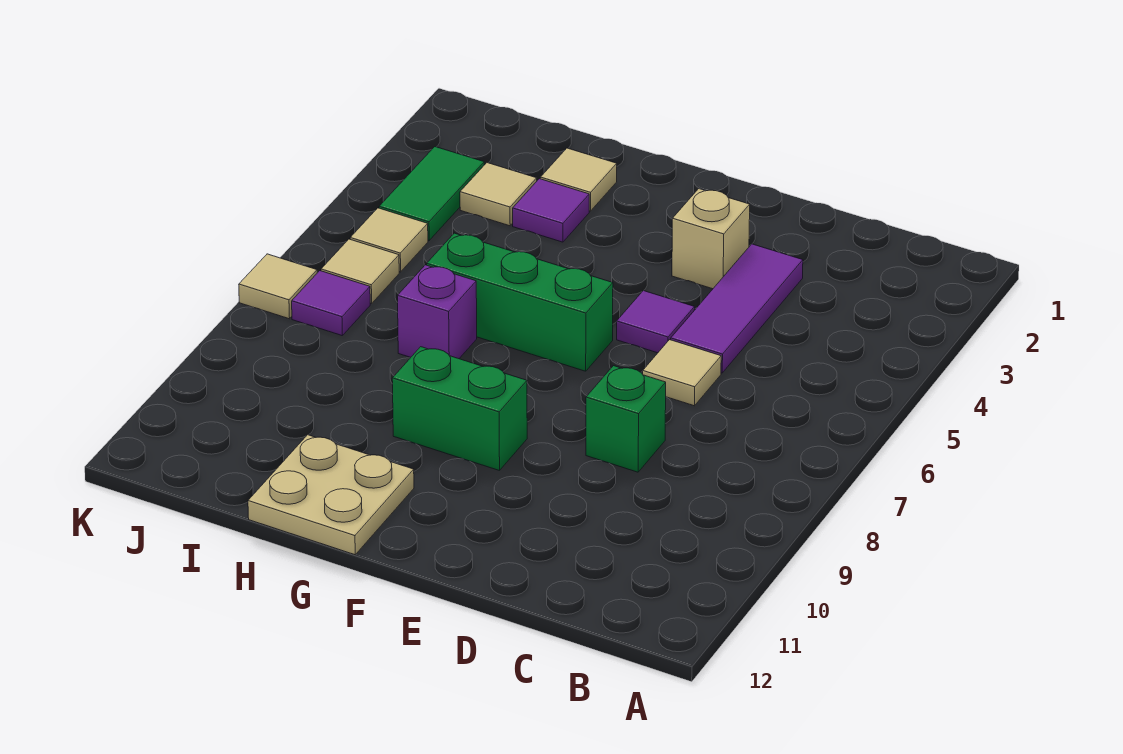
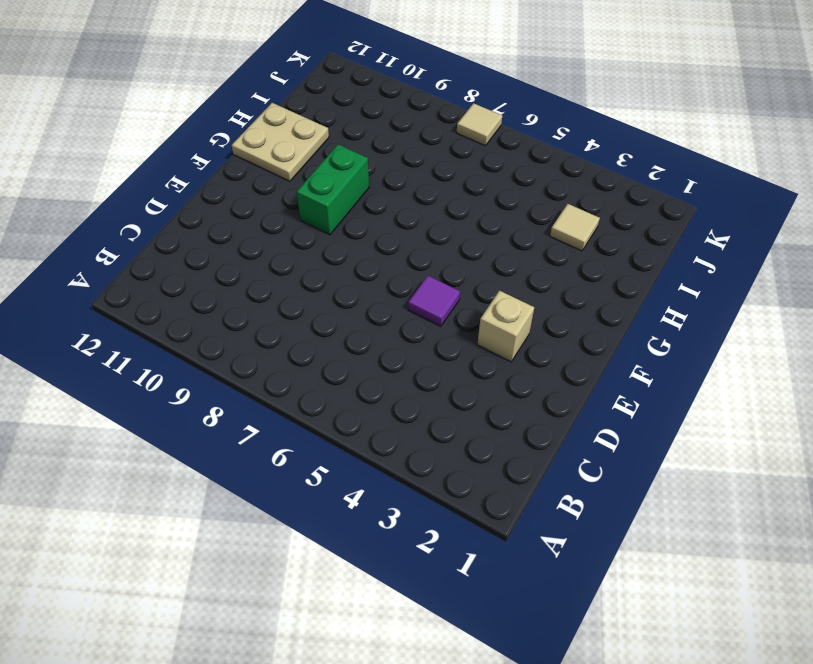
none -> purple tile D3:D5 level 1
none -> tan tile D6 level 1
none -> green brick D8 level 1

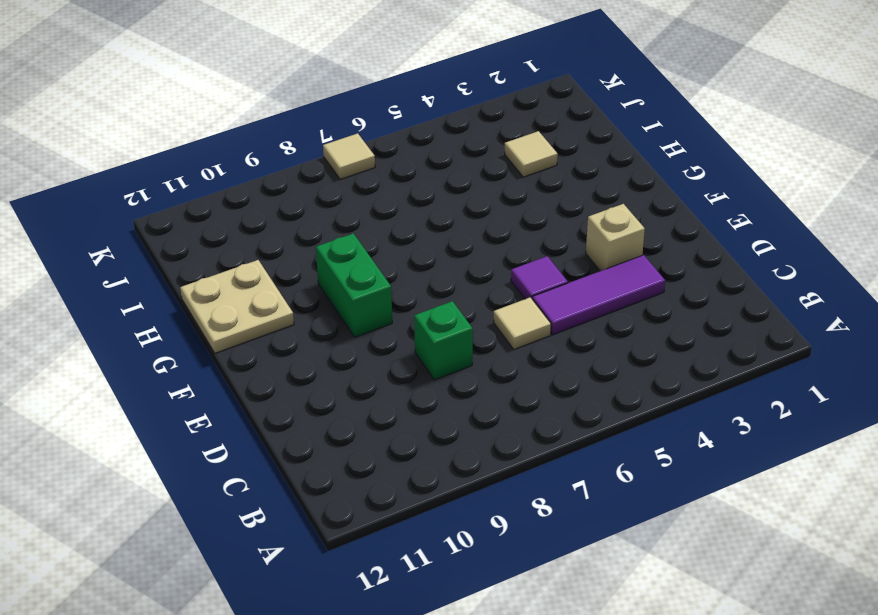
none -> green brick F6:H6 level 1
none -> tan tile H2 level 1
none -> purple tile H3 level 1

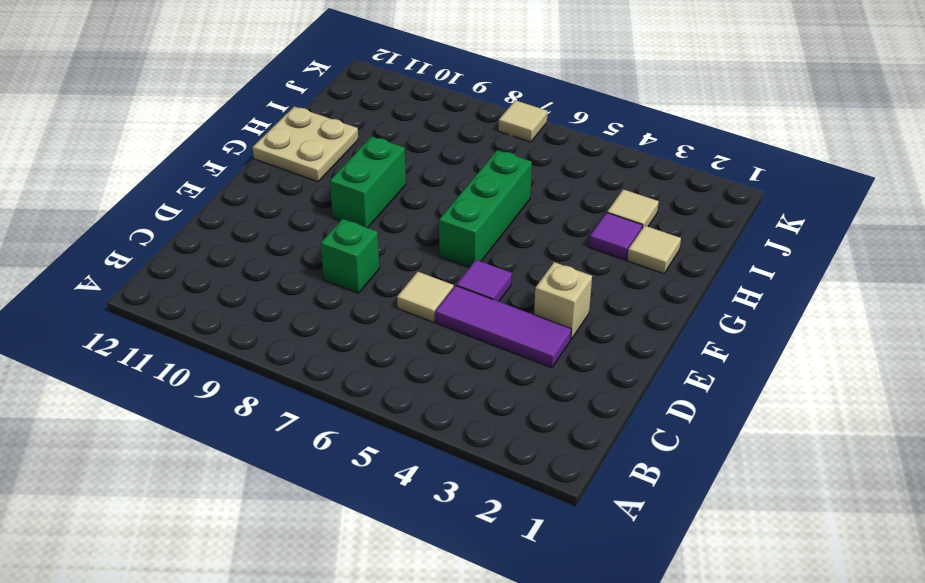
none -> purple brick H7 level 1
none -> green tile J3:J4 level 1
none -> tan tile J5 level 1

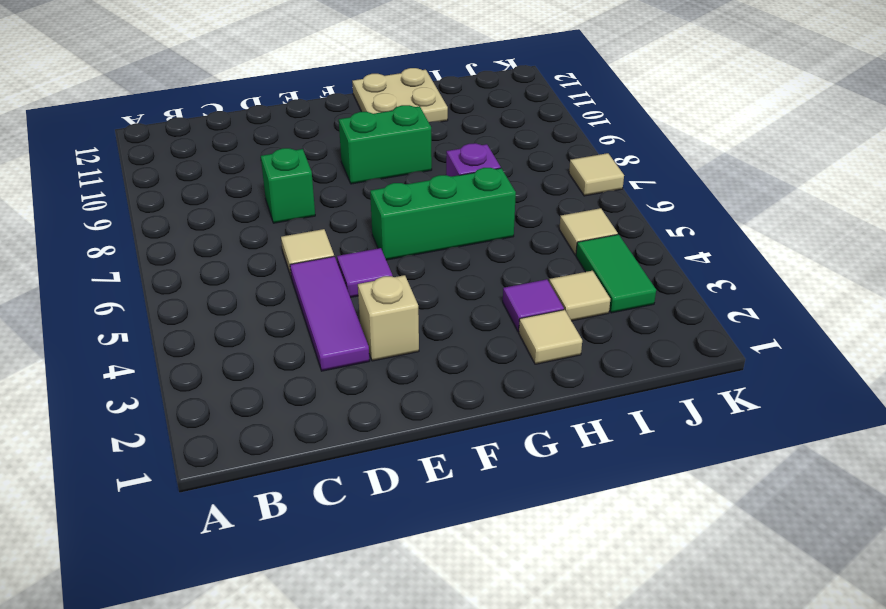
none -> tan tile J6 level 1
none -> purple tile J7 level 1

